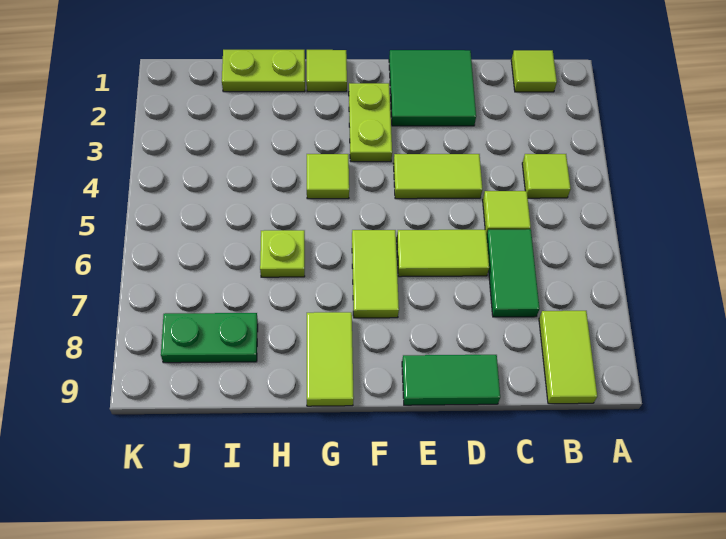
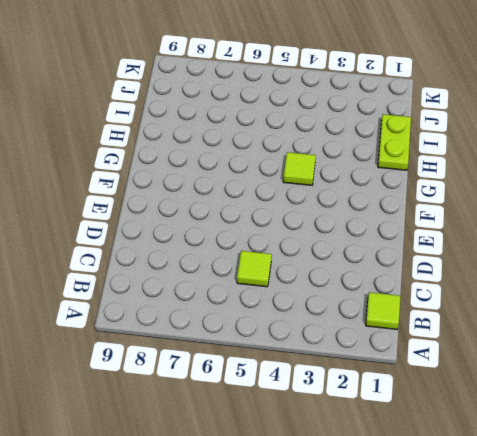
none -> lime tile B4 level 1
none -> lime tile B8:B9 level 1
none -> green tile C6:C7 level 1

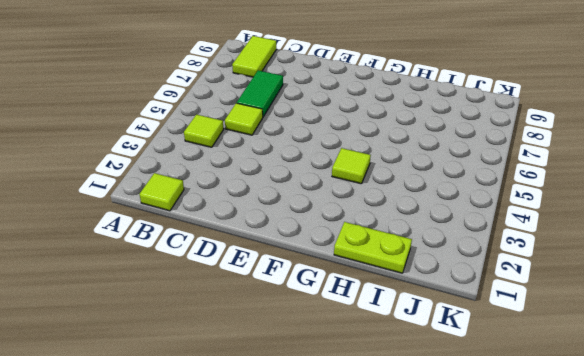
none -> green tile D1:E2 level 1
none -> lime tile D4:E4 level 1
none -> lime tile D6:E6 level 1

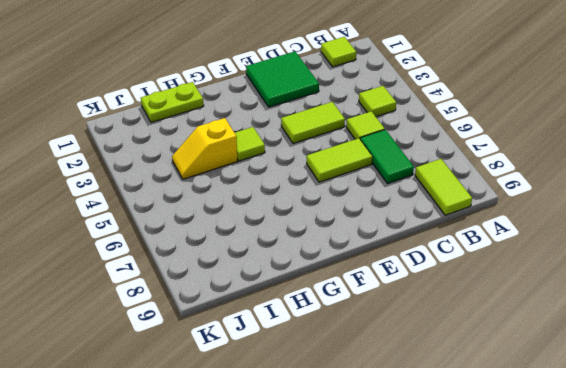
yellow slope H4:I4 level 1 top H -> none
none -> green tile D9:E9 level 1
none -> lime plate F2:F3 level 1
none -> lime tile F6:F7 level 1

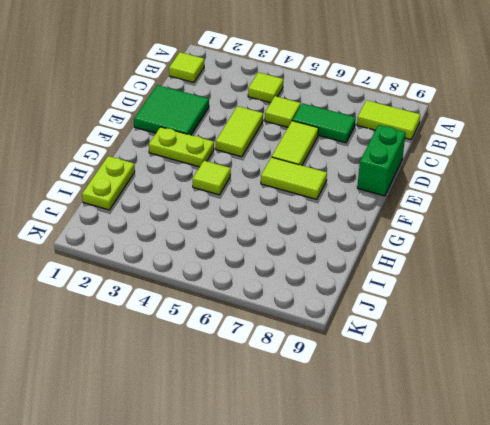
green brick D9:E9 level 1 -> green tile D9:E9 level 1
none -> lime tile G1 level 1
none -> lime tile G8:G9 level 1
none -> lime plate H6 level 1

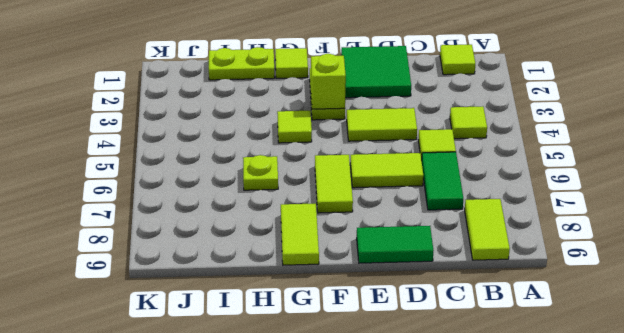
lime brick F3 level 2 -> none
none -> green plate I8:J8 level 1

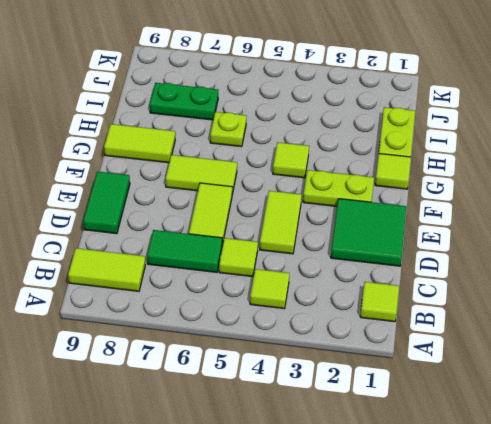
green plate I7:I8 level 1 -> green plate I8:J8 level 1

